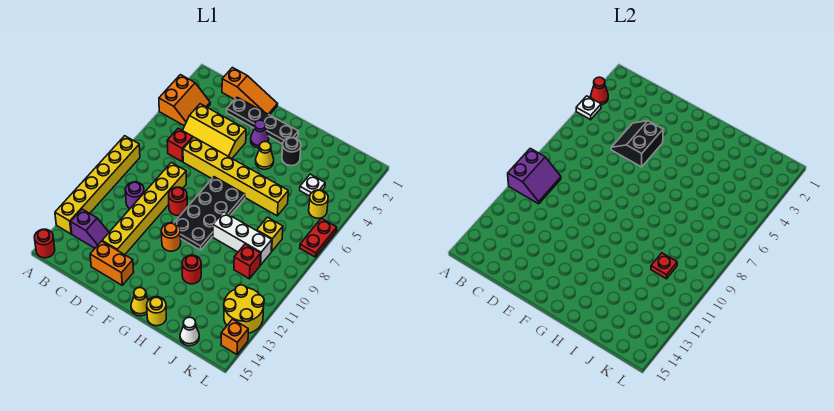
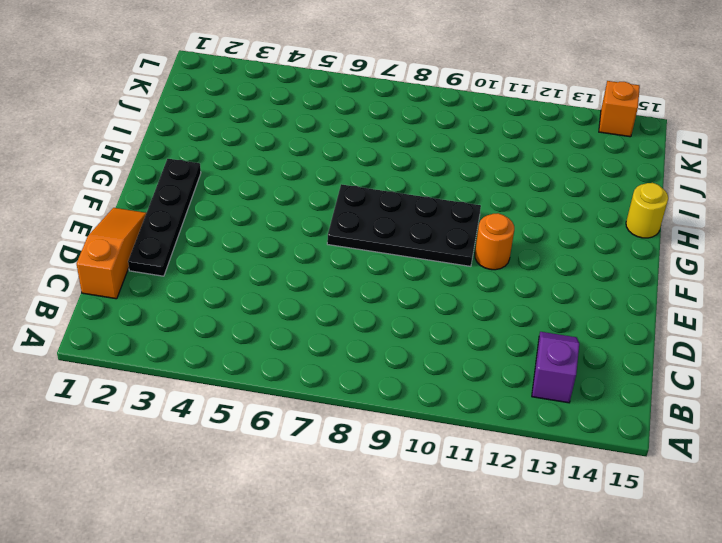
none -> orange slope A3:B4 level 1 top A
none -> yellow brick A8:A13 level 1
none -> red round brick A15 level 1
none -> yellow slope C4:E5 level 1 top 4

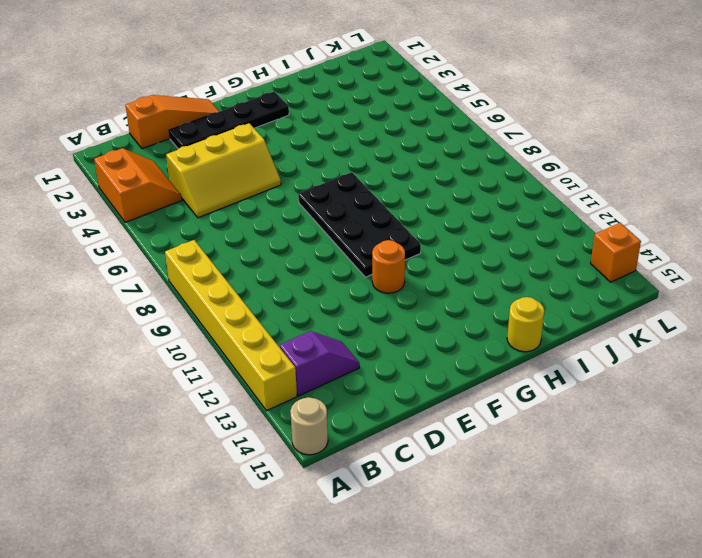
tan round brick A15 level 1 -> red round brick A15 level 1
none -> red brick C6 level 1
none -> purple round brick C10 level 1
none -> yellow brick D6:I6 level 1
none -> yellow brick D8:D13 level 1

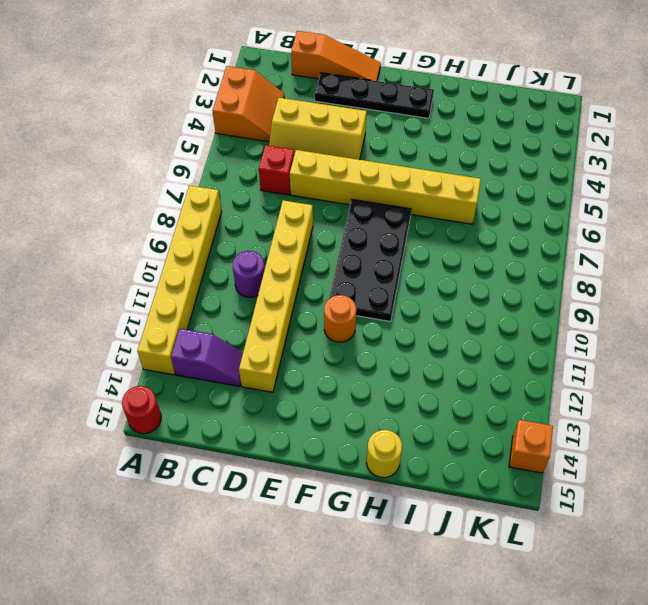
none -> orange brick D14:E14 level 1
none -> red round brick E9 level 1
none -> purple cone F3 level 1
none -> yellow cone G4 level 1

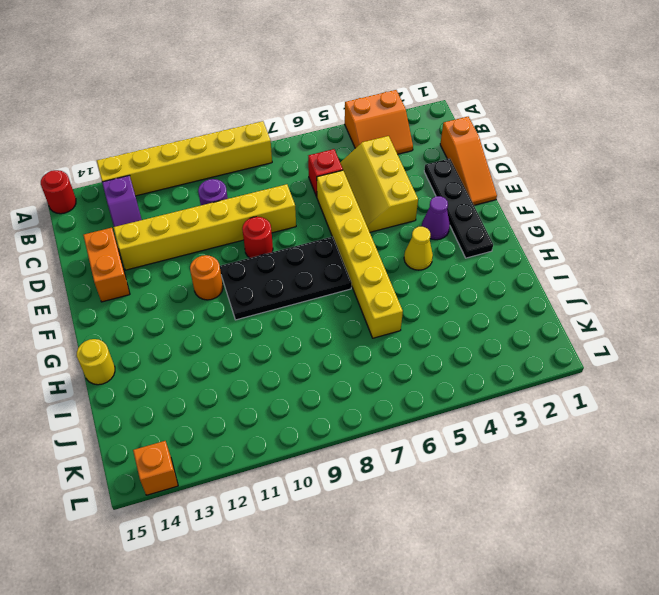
none -> yellow cone G15 level 1
none -> black round brick H3 level 1
none -> white brick H9:J9 level 1
none -> red round brick H12 level 1

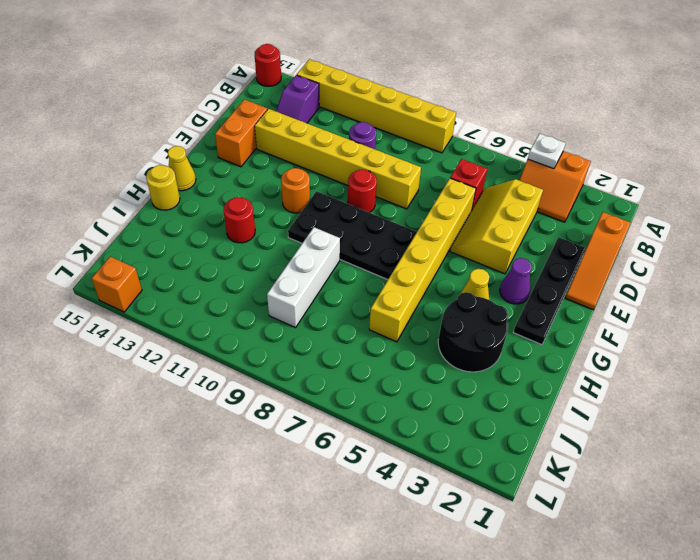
black round brick H3:I4 level 1 -> black round brick H3 level 1
none -> white plate J4 level 1
none -> yellow brick J8 level 1
none -> red brick J10 level 1
none -> white cone J15 level 1

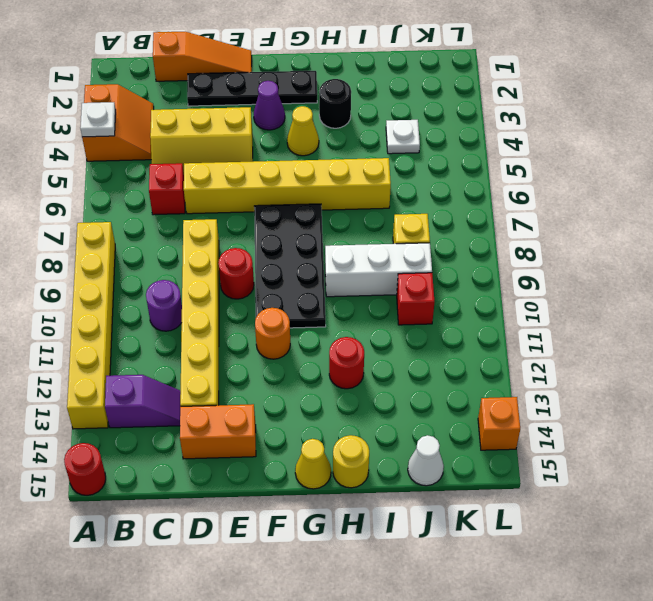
none -> yellow round brick K5 level 1
none -> yellow round brick K12:L13 level 1
none -> red plate L6:L7 level 1
none -> red cone A3 level 2

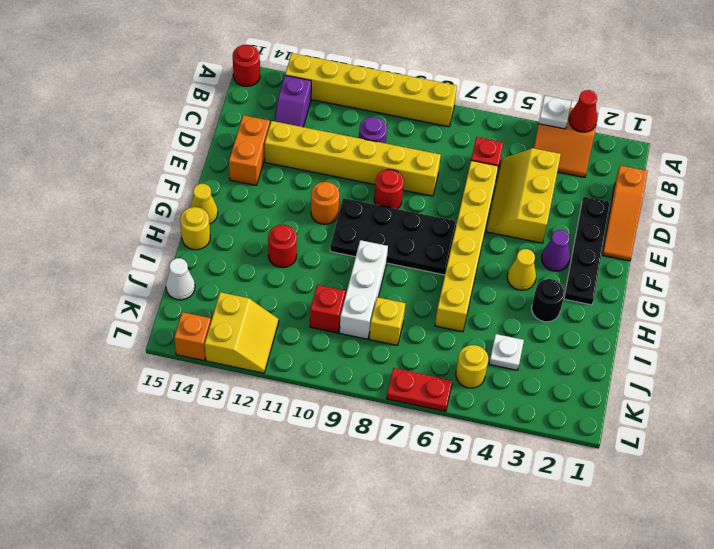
yellow slope K12:L13 level 1 top 13 -> yellow round brick K12:L13 level 1
none -> purple slope A9:B10 level 2 top A
none -> black slope D4:E5 level 2 top E
none -> red plate J10 level 2

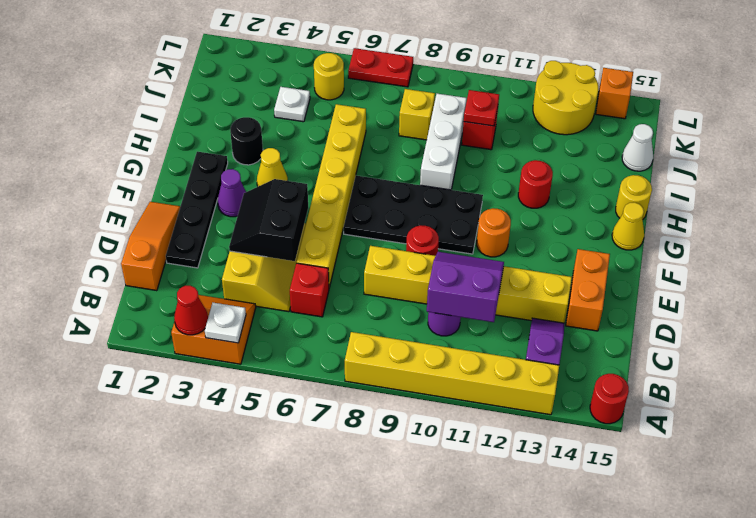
purple slope C10:D11 level 2 top C -> purple slope A9:B10 level 2 top A
black slope D4:E5 level 2 top 5 -> black slope D4:E5 level 2 top E

